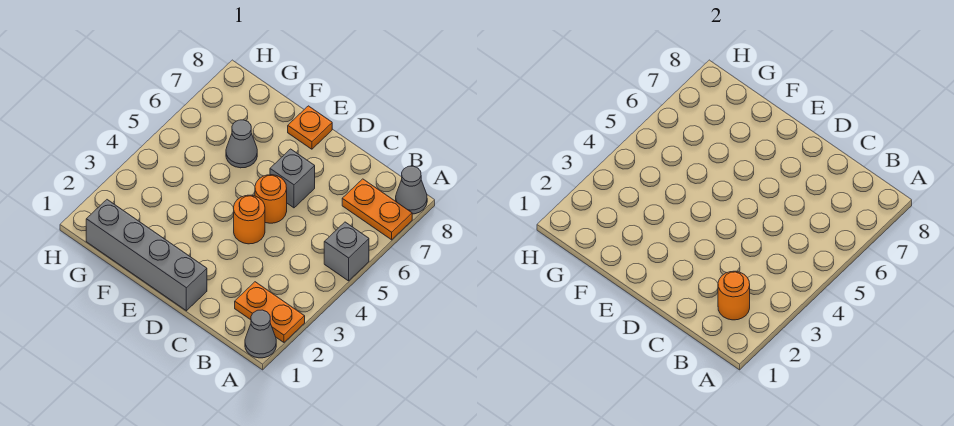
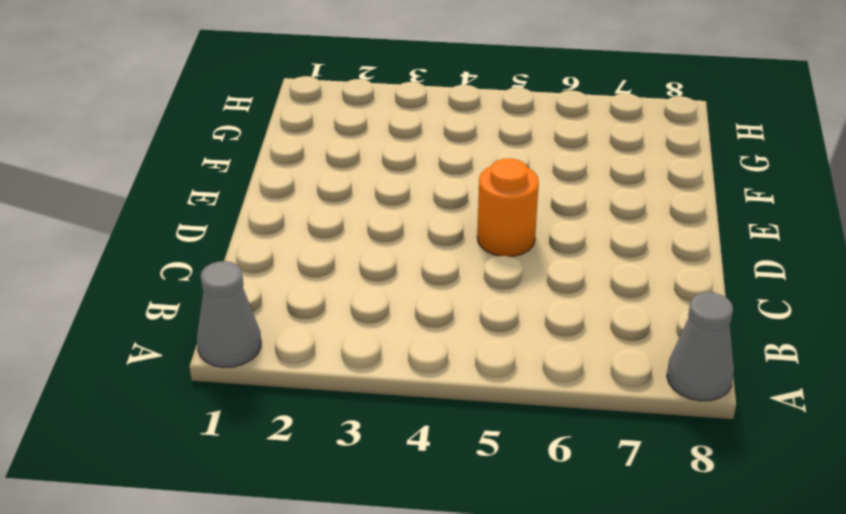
none -> orange plate A2:B2 level 1
none -> grey brick A5 level 1
none -> orange plate A7:B7 level 1

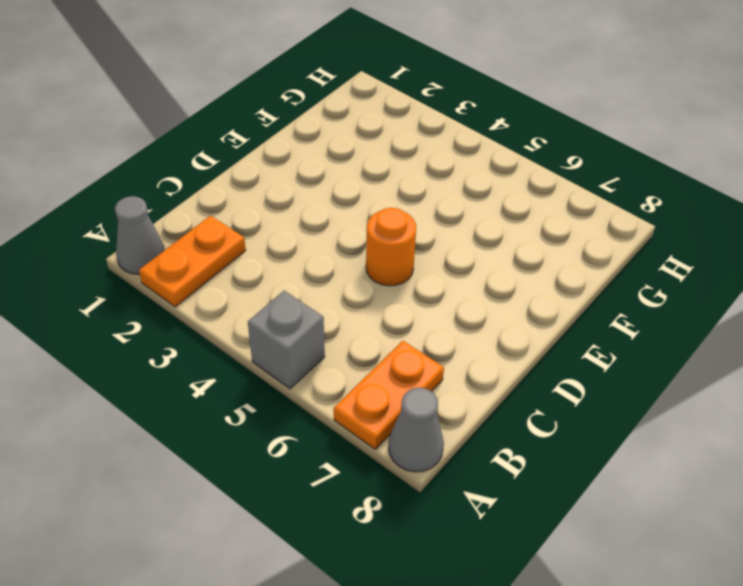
none -> grey brick D1:G1 level 1
none -> orange round brick D4 level 1
none -> grey brick D6 level 1

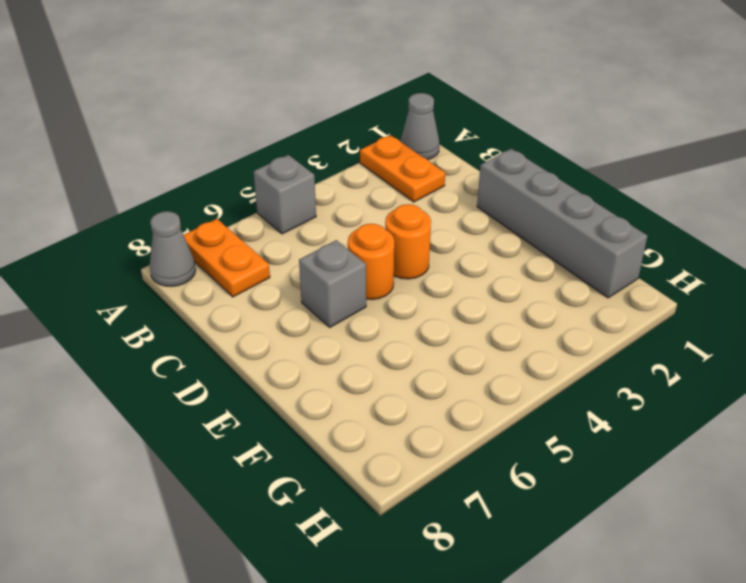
none -> orange plate E8 level 1
none -> grey cone F6 level 1
none -> orange round brick B2 level 2

